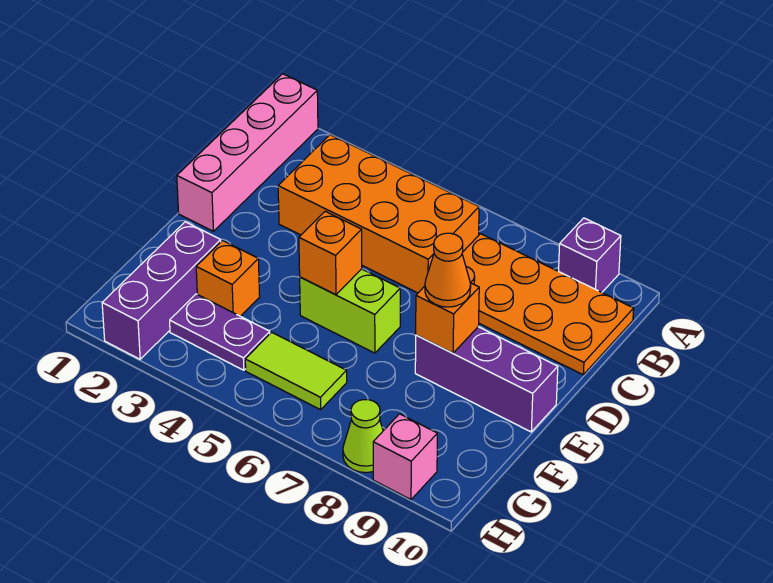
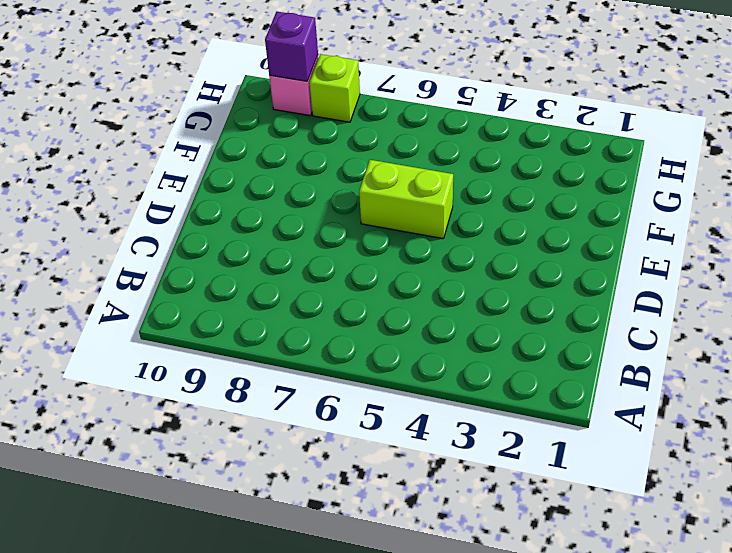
lime brick H8 level 1 -> lime cone H8 level 1
purple brick H9 level 2 -> purple brick A9 level 1
none -> pink brick A1:D1 level 1
none -> orange brick B3:C6 level 1
none -> orange plate B7:C10 level 1

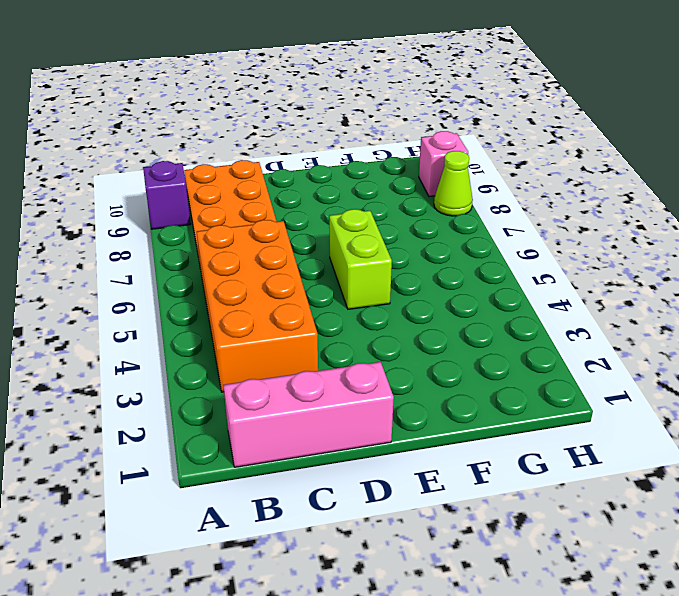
pink brick B1:D1 level 1 -> pink brick A1:D1 level 1
none -> purple brick E8:E10 level 1
none -> purple brick F2:H2 level 1
none -> orange brick F3 level 1

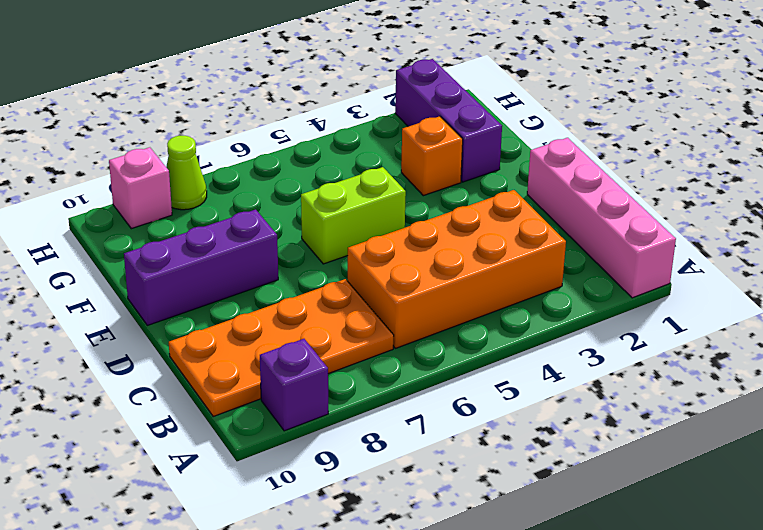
none -> purple plate G3:G4 level 1
none -> lime tile G5:G6 level 1
none -> orange brick E5 level 2

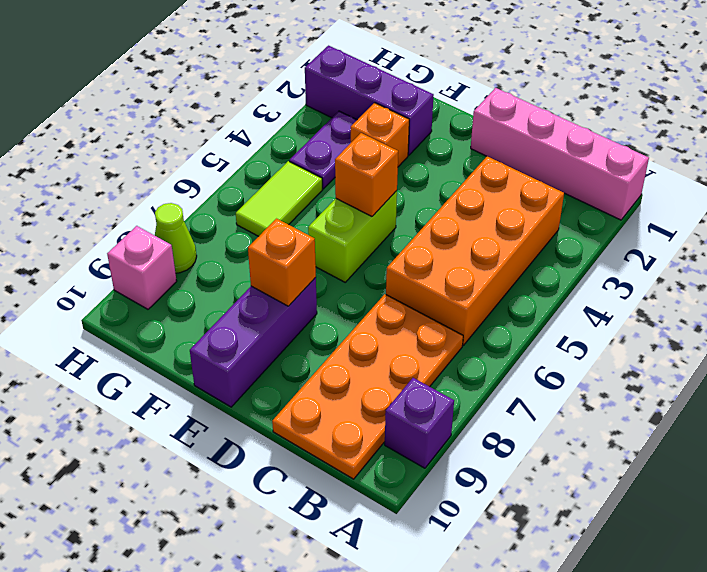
none -> orange cone E8 level 3

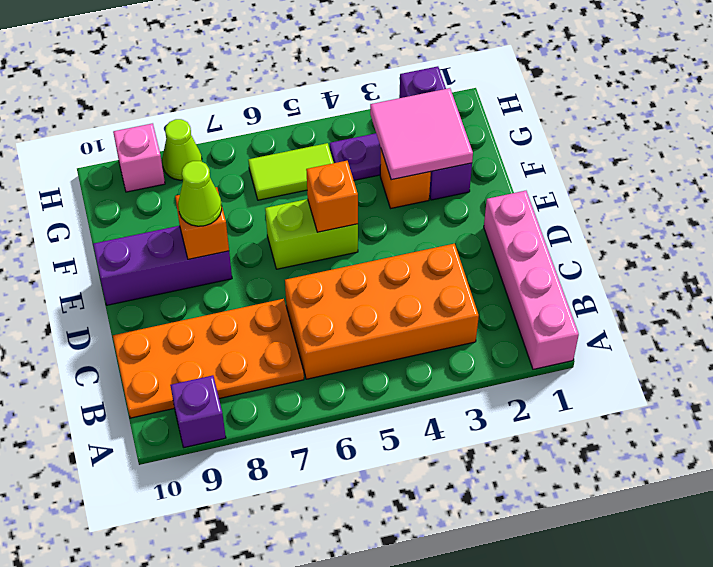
lime cone E8 level 3 -> orange cone E8 level 3
pink tile F2:G3 level 2 -> none

